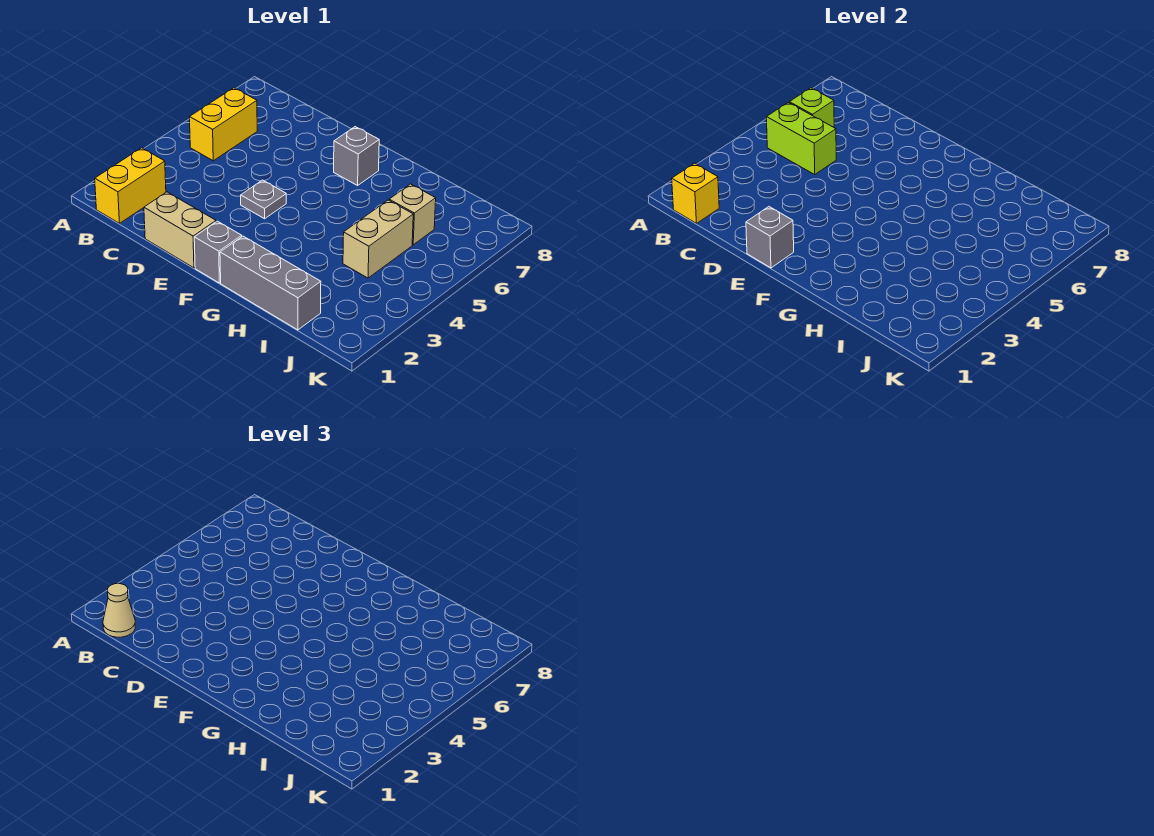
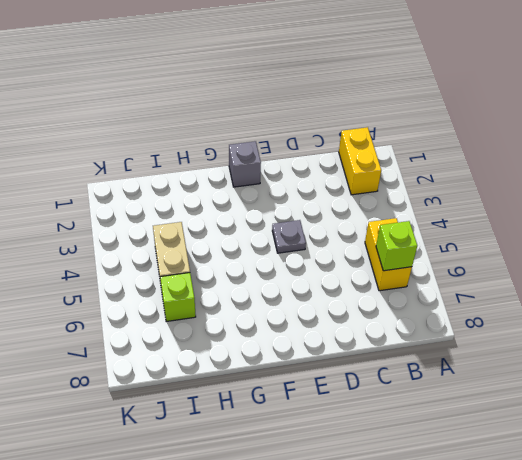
lime brick I6 level 1 -> tan brick I6 level 1
none -> tan brick D1:E1 level 1
none -> grey brick F7 level 1
none -> grey brick G1:I1 level 1

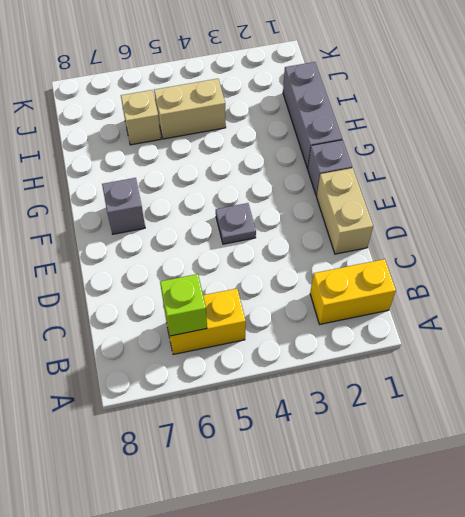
none -> yellow brick B1 level 2
none -> lime brick B5:C5 level 2
none -> grey brick E1 level 2

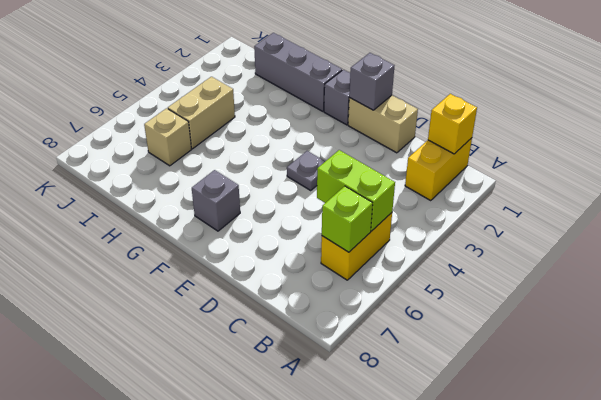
none -> tan cone B1 level 3

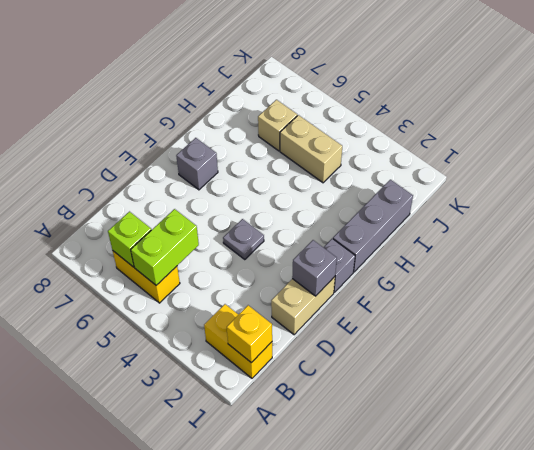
none -> tan cone B1 level 3

